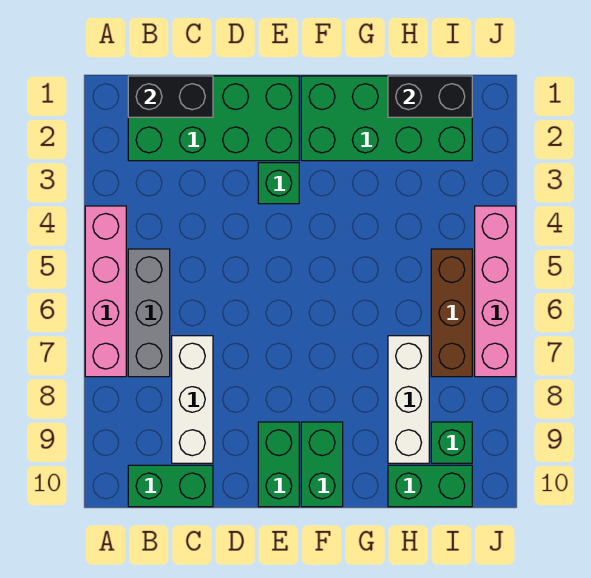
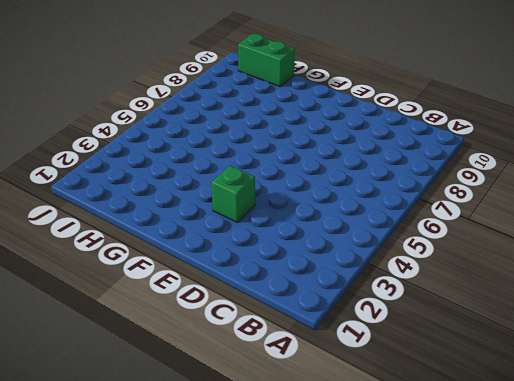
none -> pink brick A4:A7 level 1
none -> green brick B1:E2 level 1
none -> grey brick B5:B7 level 1

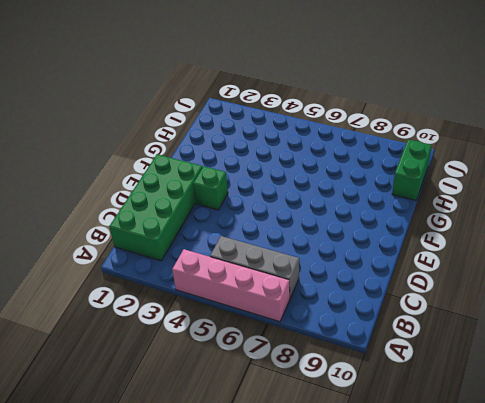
none -> green brick B10:C10 level 1
none -> white brick C7:C9 level 1
none -> green brick E9:E10 level 1

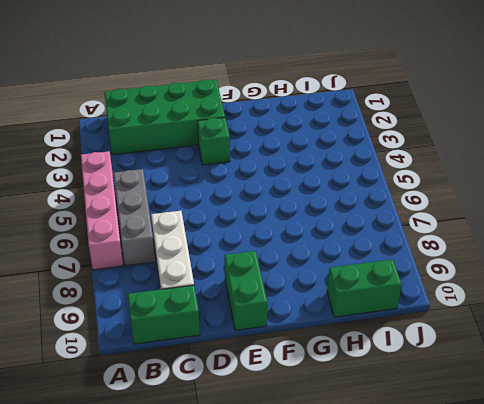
none -> green brick F1:I2 level 1
none -> green brick F9:F10 level 1
none -> white brick H7:H9 level 1

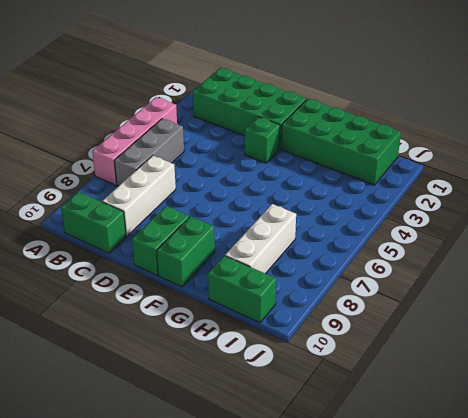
none -> brown brick I5:I7 level 1
none -> green brick I9 level 1
none -> pink brick J4:J7 level 1

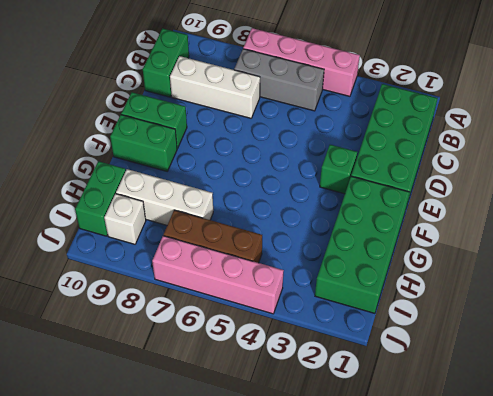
white brick I9 level 1 -> green brick I9 level 1
none -> black brick B1:C1 level 2
none -> black brick H1:I1 level 2

